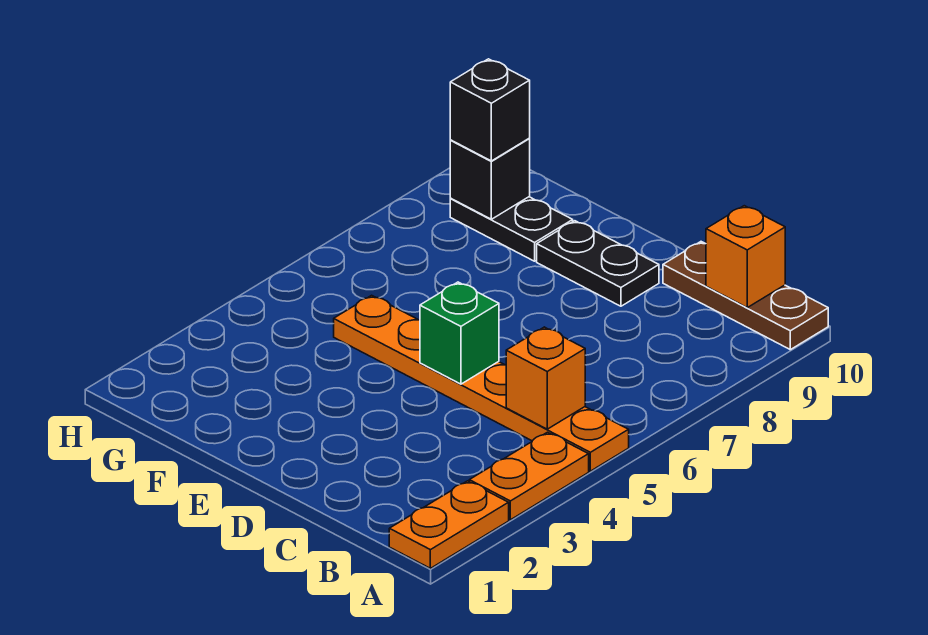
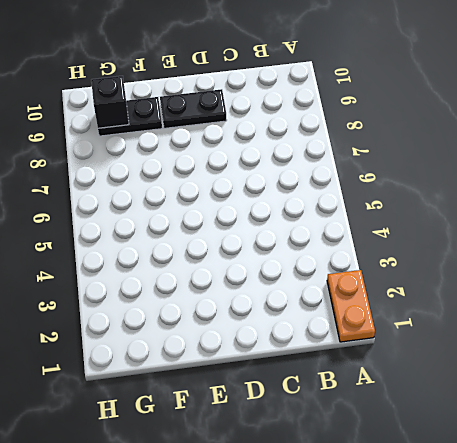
none -> orange plate A3:A4 level 1
none -> orange plate A5:F5 level 1

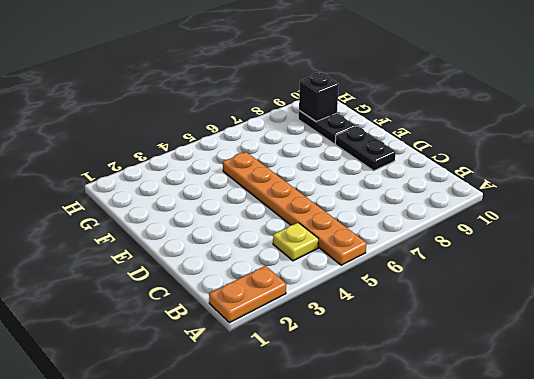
yellow plate B4 level 1 -> none
none -> orange plate A3:A4 level 1
none -> brown plate A10:C10 level 1

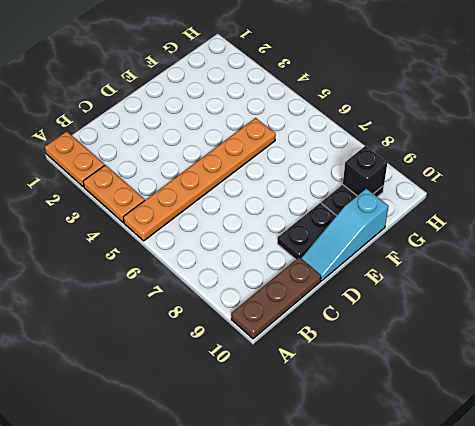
cyan slope D10:F10 level 1 top F -> none
none -> orange brick B5 level 2
none -> orange brick B10 level 2

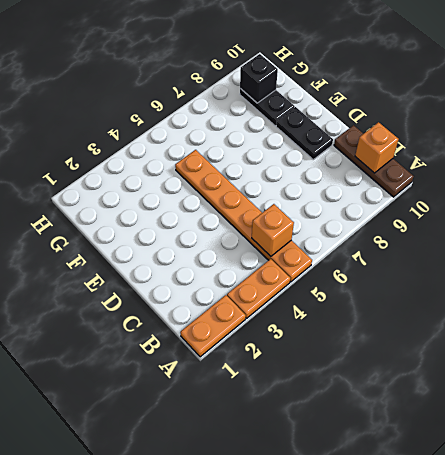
none -> green brick D5 level 2
none -> black brick G9 level 3

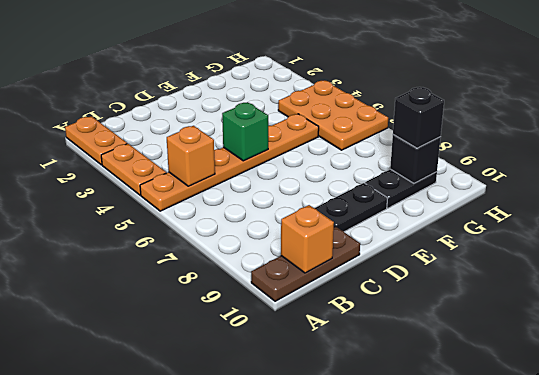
orange plate G4:H6 level 1 -> none

